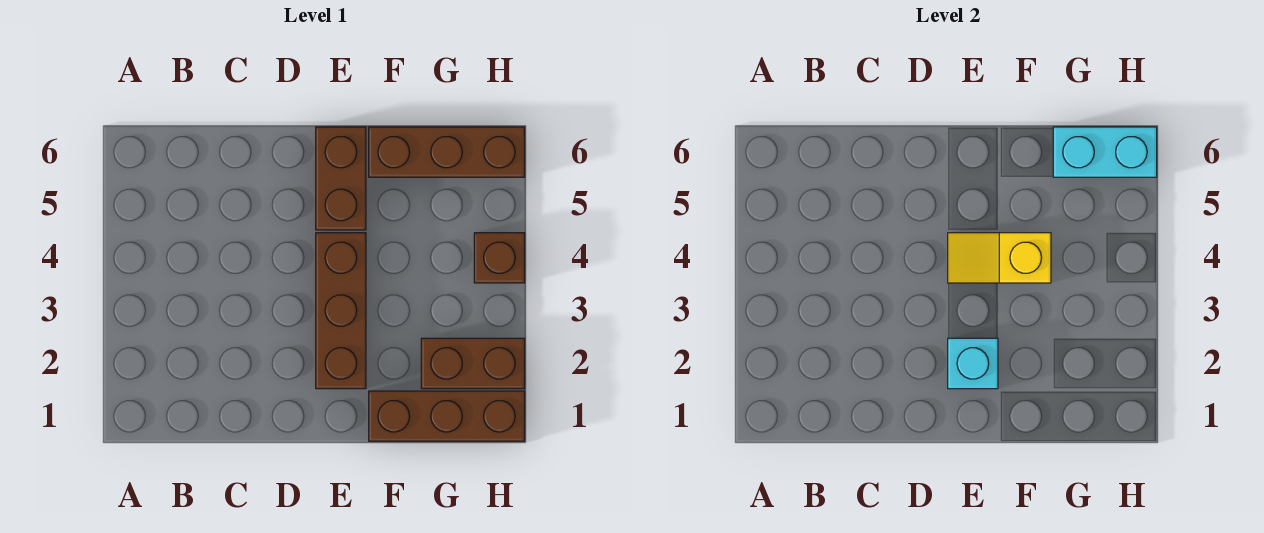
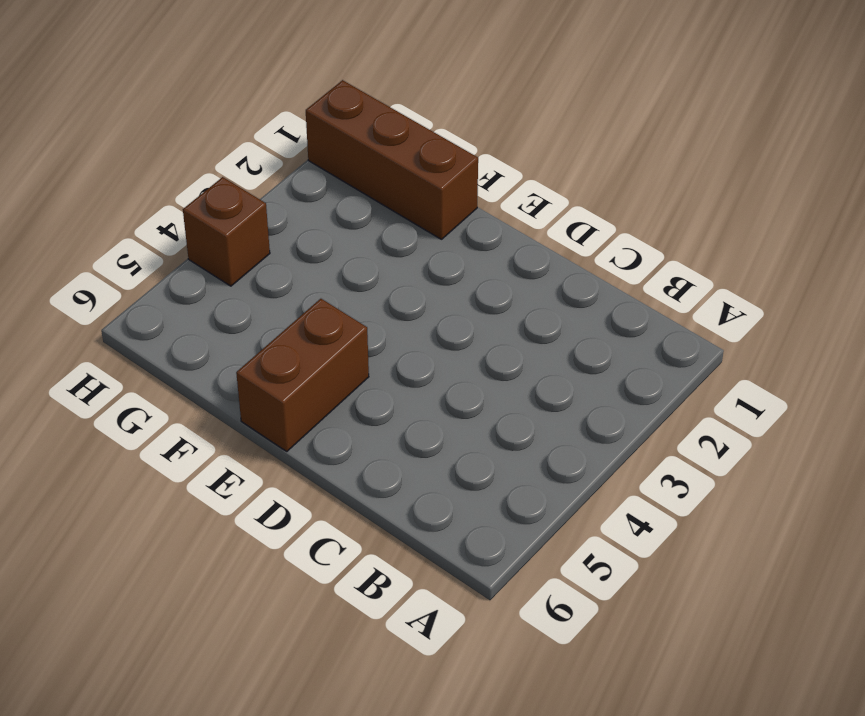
none -> brown brick E2:E4 level 1
none -> brown brick F6:H6 level 1

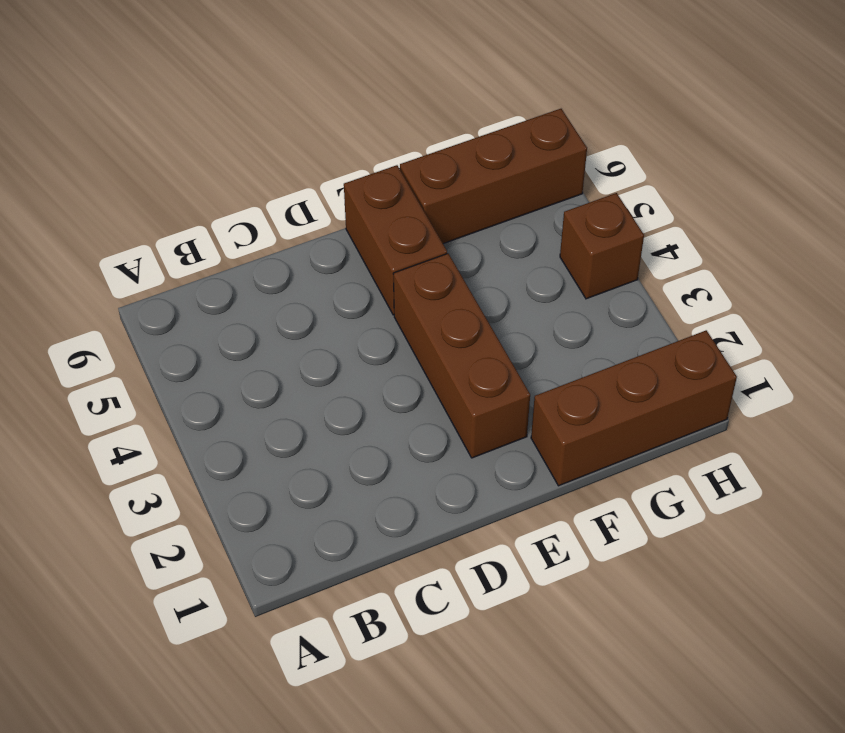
none -> brown brick G2:H2 level 1
none -> cyan brick E2 level 2

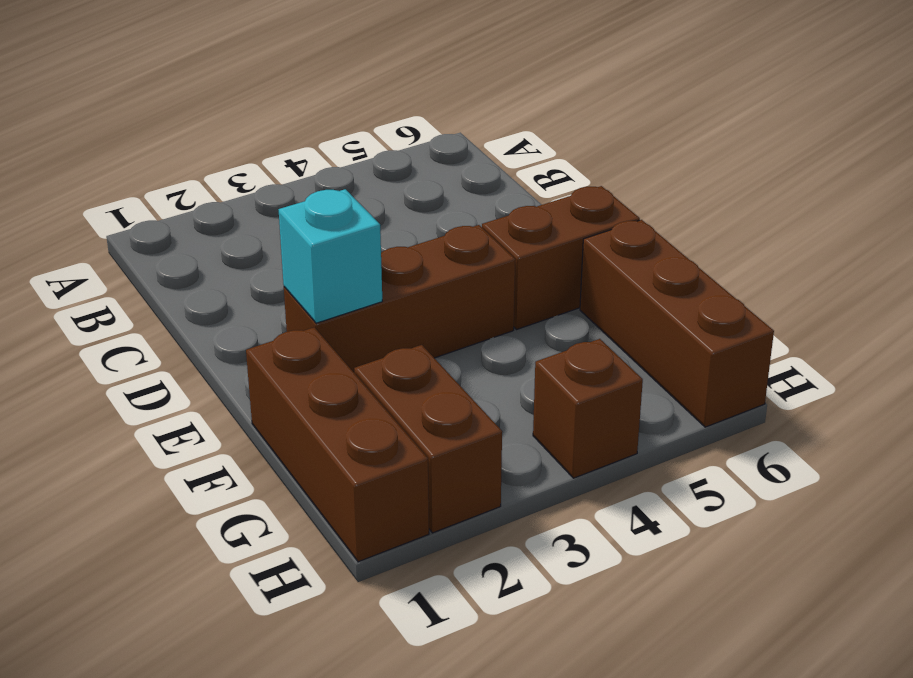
none -> yellow slope E4:F4 level 2 top F
none -> cyan brick G6:H6 level 2

